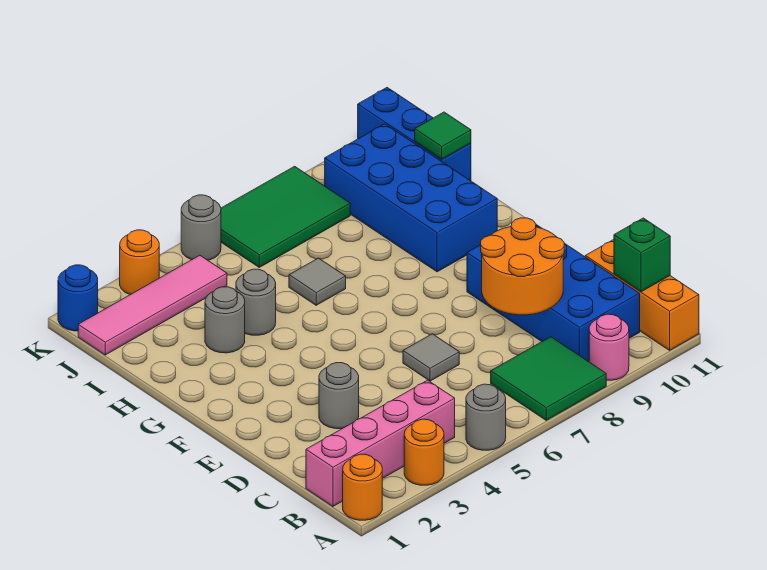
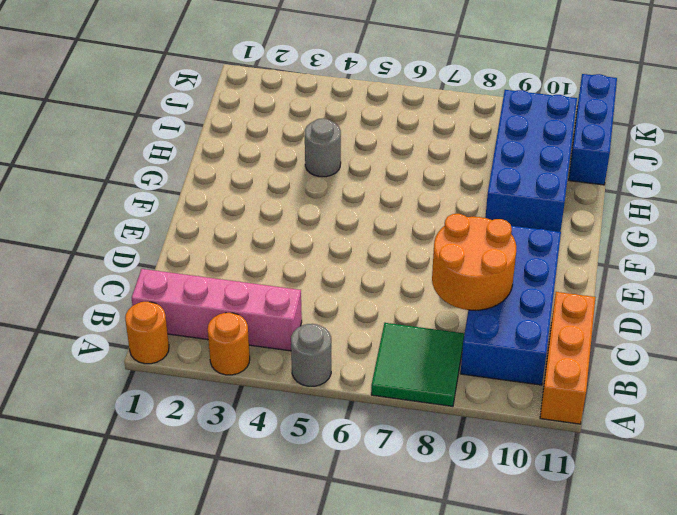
none -> pink round brick A9 level 1
none -> grey round brick D3 level 1
none -> grey tile D6 level 1

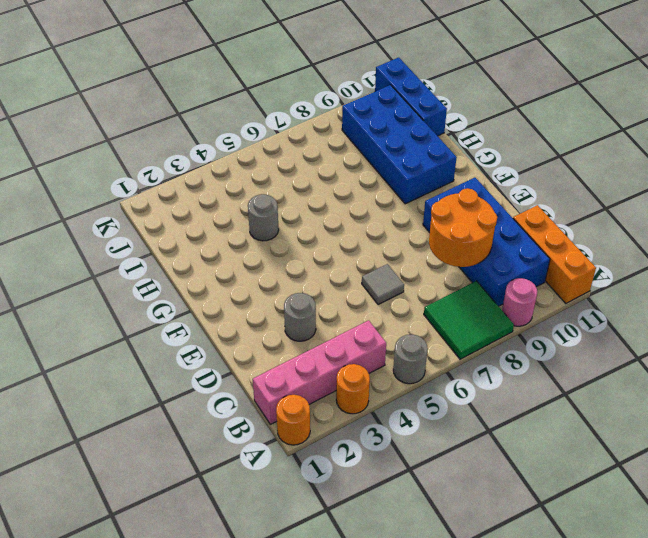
none -> grey round brick H3 level 1
none -> grey tile H6 level 1
none -> pink tile J1:J4 level 1

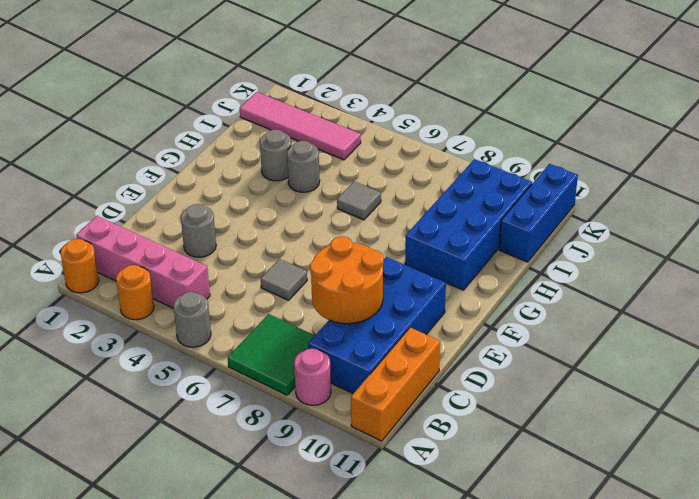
none -> green tile J6:K8 level 1
none -> blue round brick K1 level 1
none -> orange round brick K3 level 1

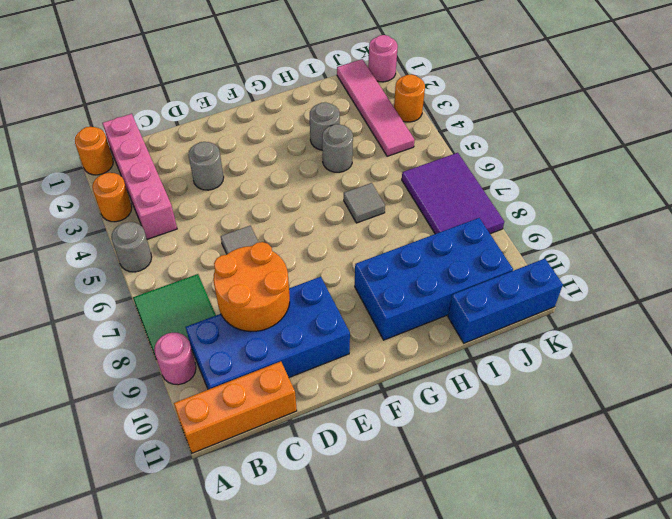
purple tile J6:K8 level 1 -> green tile J6:K8 level 1
pink round brick K1 level 1 -> blue round brick K1 level 1
none -> grey round brick K5 level 1
none -> green brick B11 level 2
none -> green tile I11 level 2

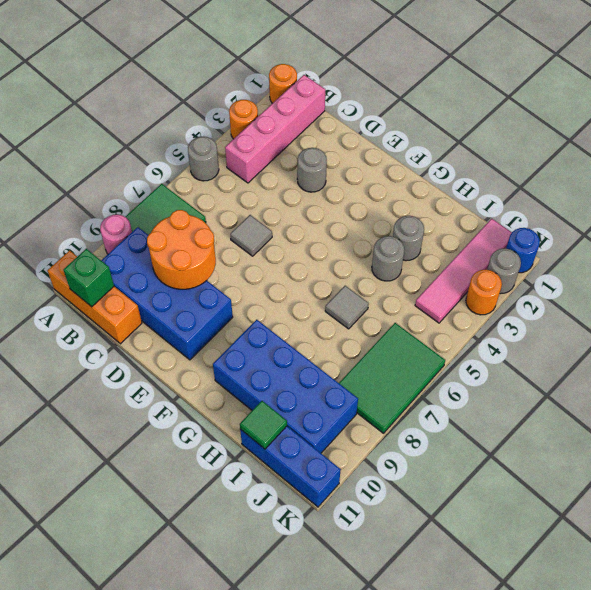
grey round brick K2 level 1 -> grey round brick K5 level 1

